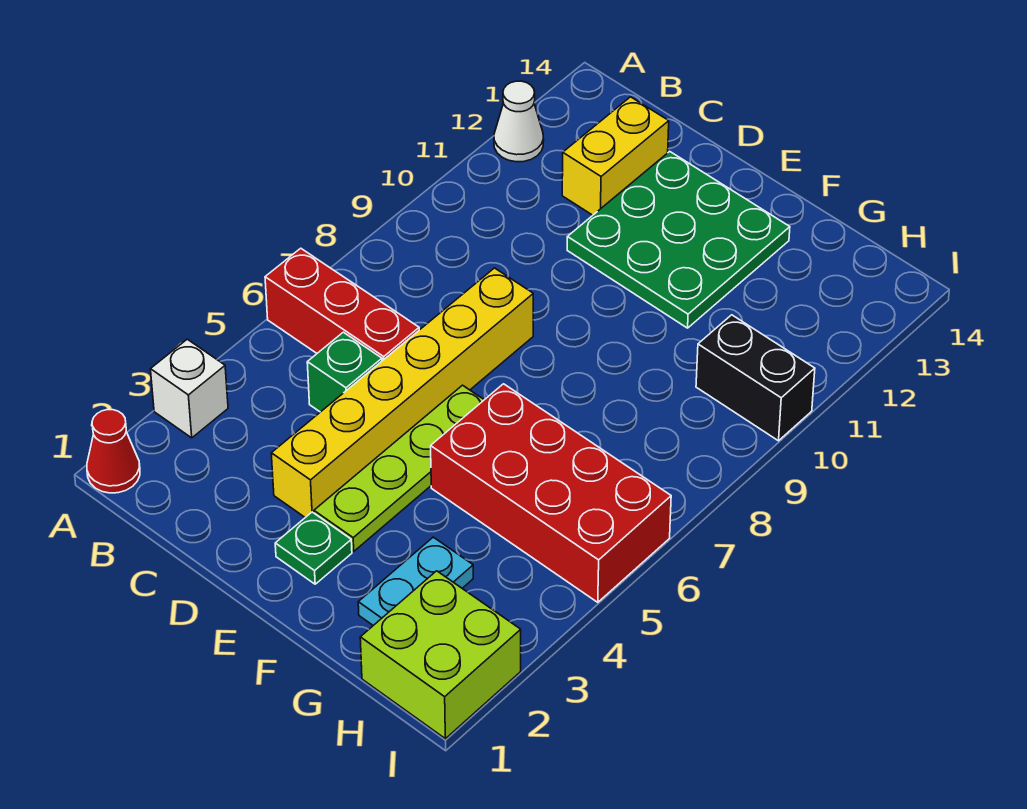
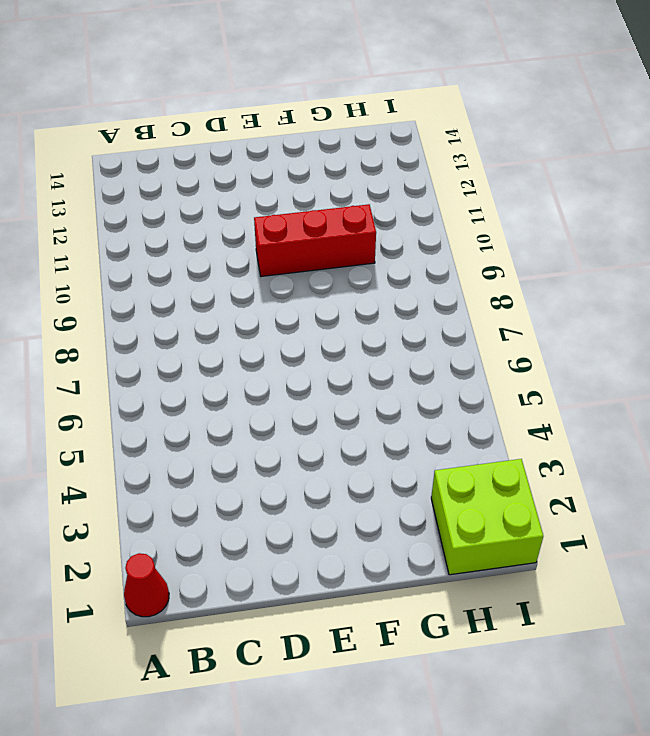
red brick E10:G10 level 1 -> red brick A6:C6 level 1
none -> white brick A3 level 1
none -> white cone A12 level 1
none -> green brick C5 level 1

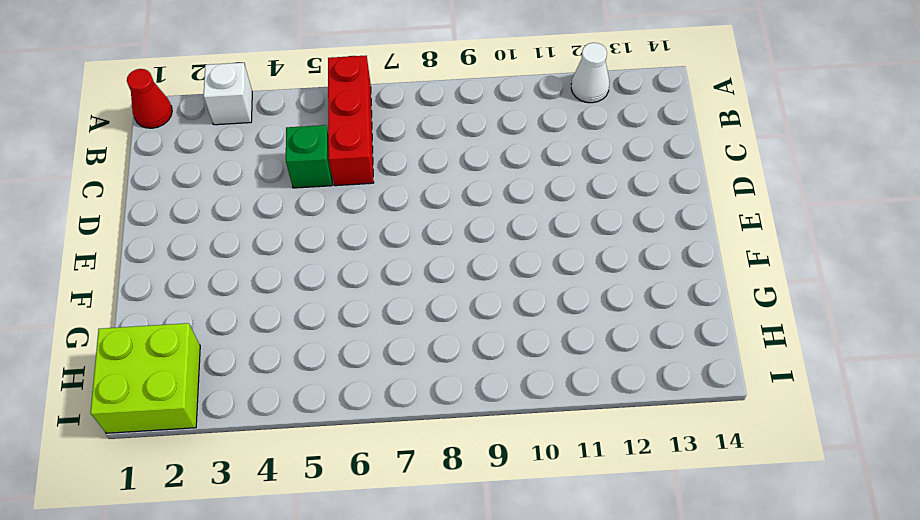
none -> yellow brick C12:C13 level 1
none -> yellow brick D3:D8 level 1
none -> green plate D11:F13 level 1

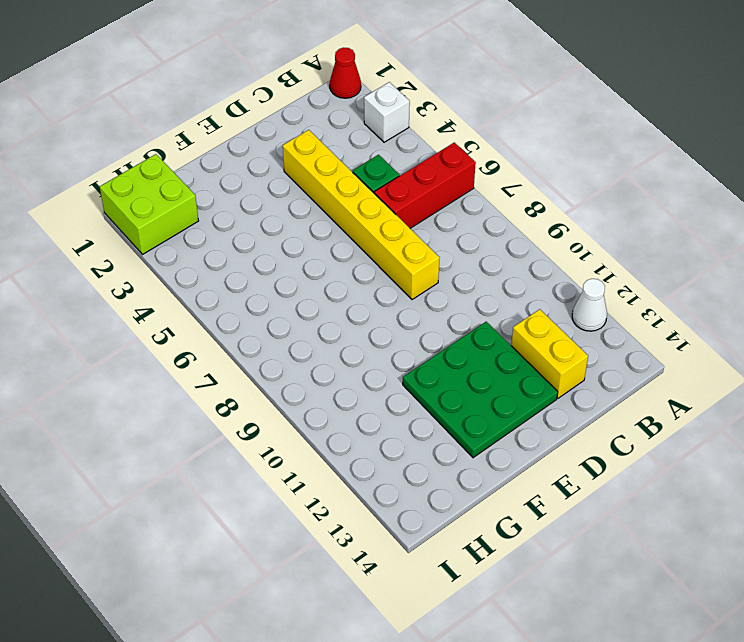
none -> green plate E2 level 1
none -> lime plate E3:E6 level 1
none -> red brick F5:I6 level 1

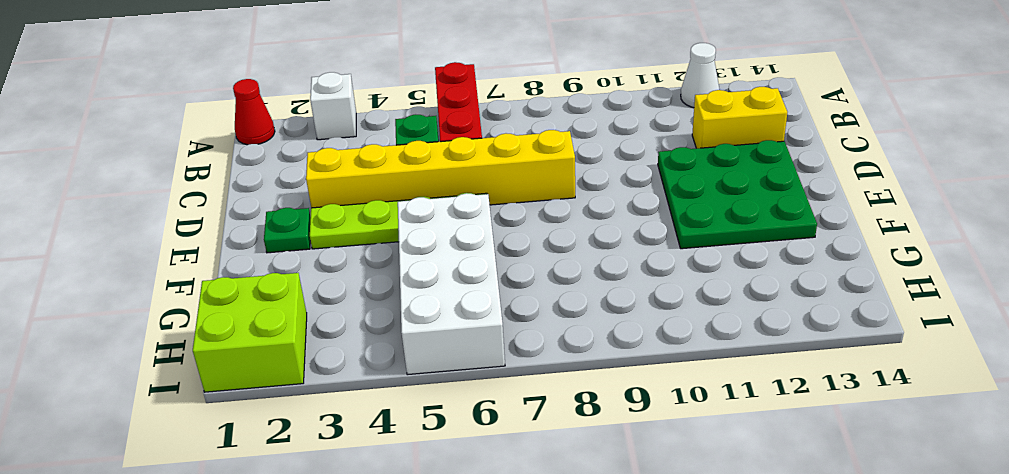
white brick F5:I6 level 1 -> red brick F5:I6 level 1
none -> cyan plate G2:G3 level 1
none -> black brick H10:I10 level 1

